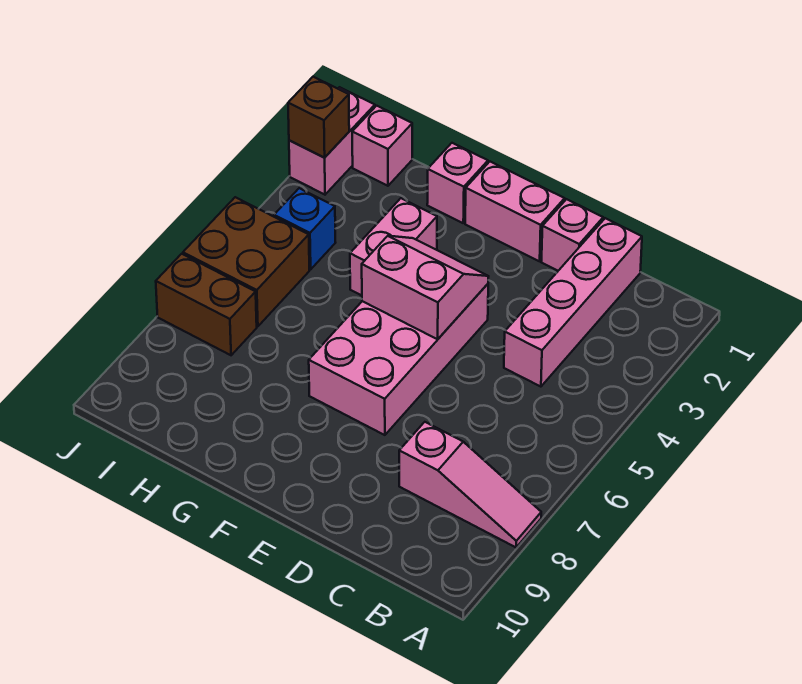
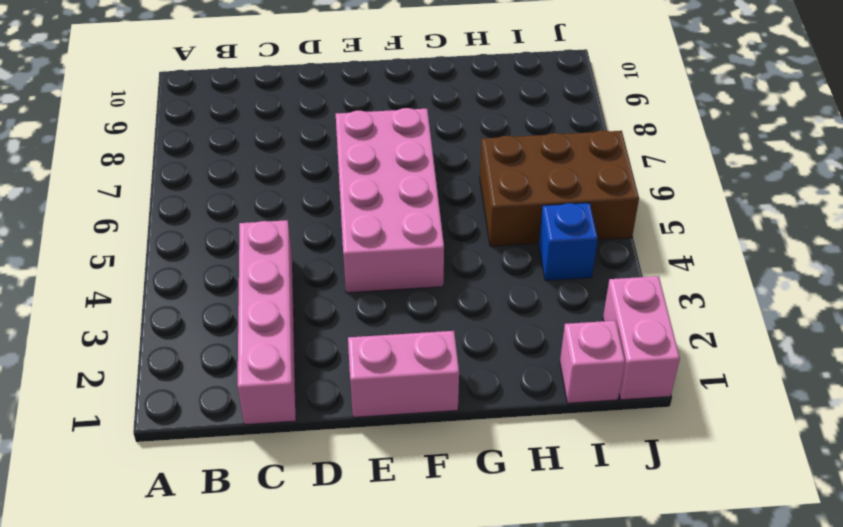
brown brick H5:J6 level 1 -> brown brick I5:J6 level 1
none -> pink slope A8:C8 level 1 top C
none -> pink brick D1 level 1
none -> pink brick G1 level 1

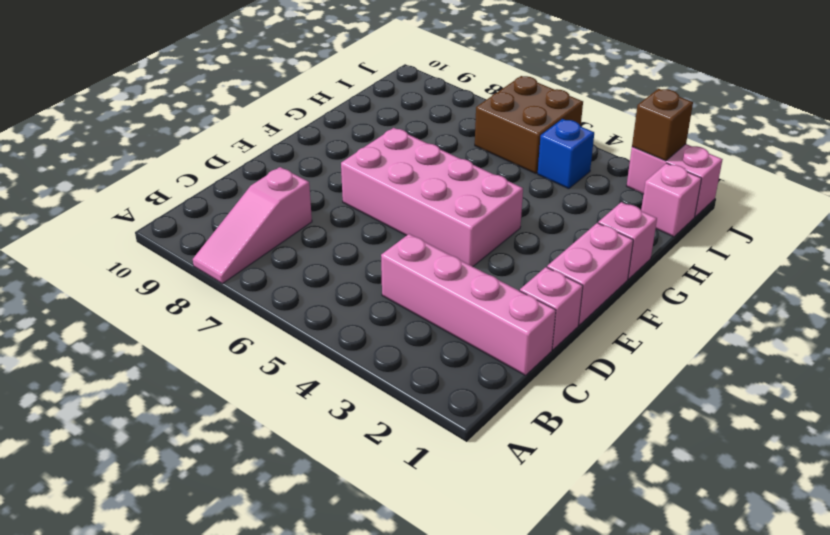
none -> pink brick G3:G4 level 1
none -> brown brick I7:J7 level 1
none -> pink slope E4:F5 level 2 top 5

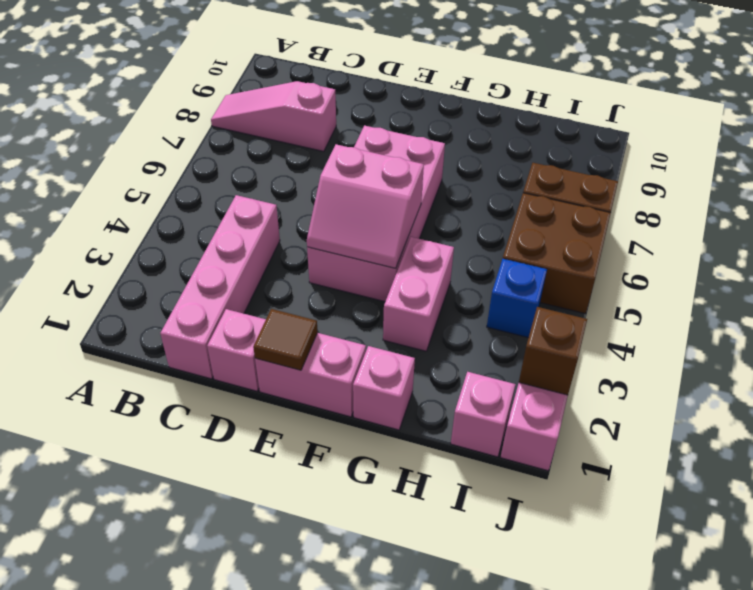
brown tile E1 level 2 -> none

